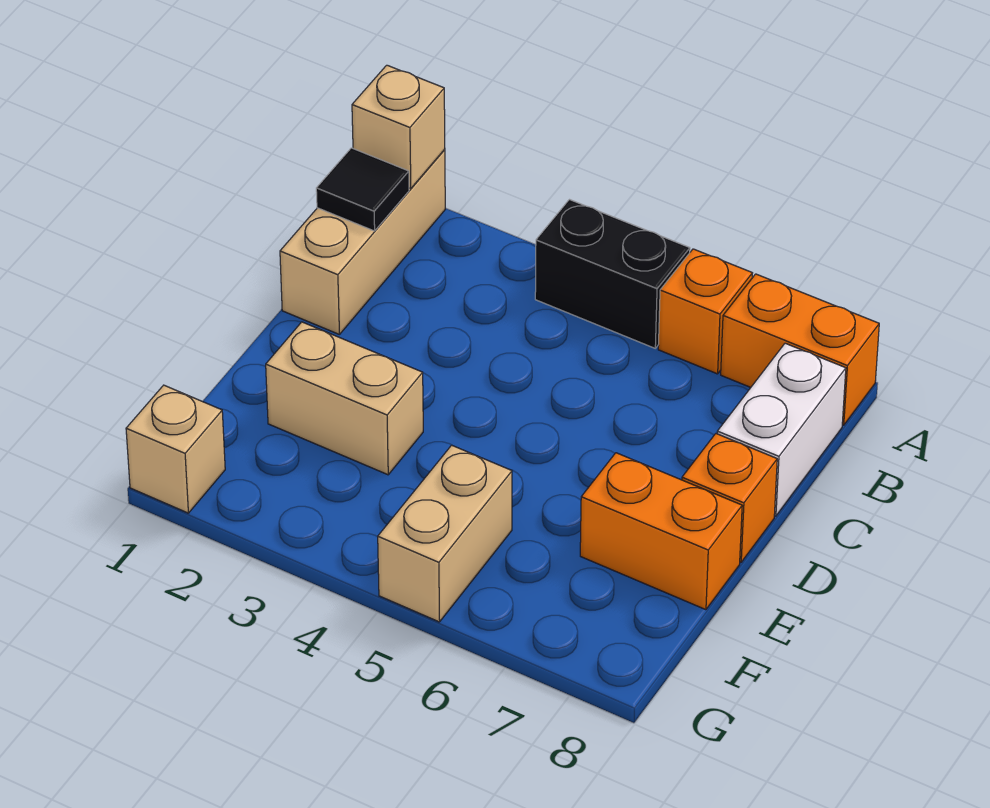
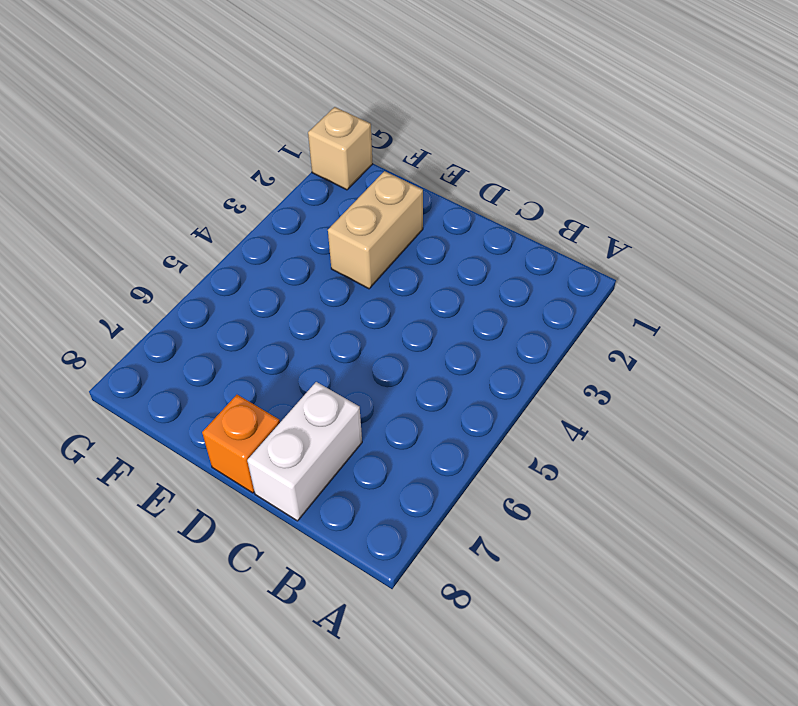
white brick C7:C8 level 1 -> white brick B8:C8 level 1
none -> tan brick A1:C1 level 1
none -> black brick A4:A5 level 1
none -> orange brick A6 level 1

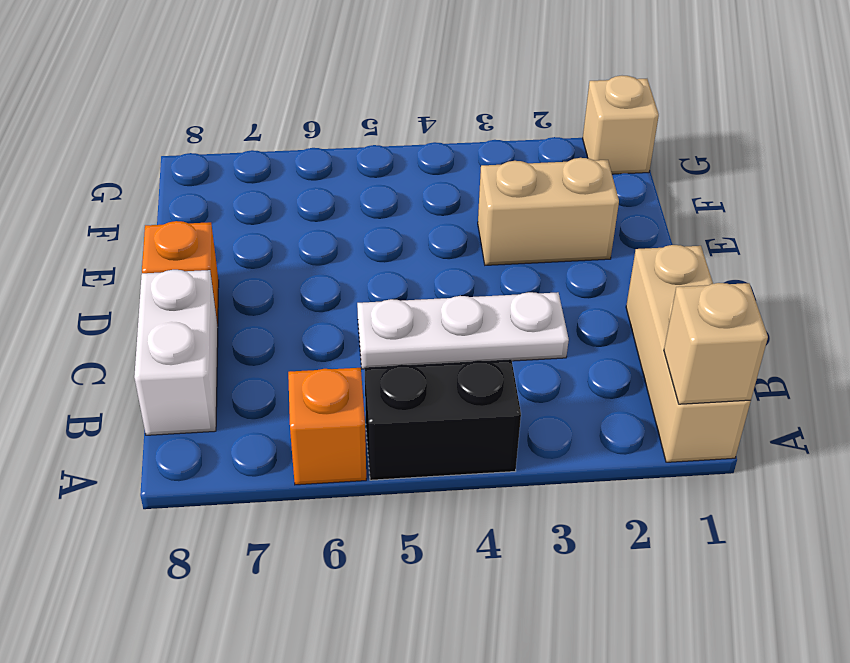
white plate C3:C5 level 1 -> none
none -> orange brick A7:A8 level 1
none -> orange brick E7:E8 level 1
none -> tan brick F5:G5 level 1

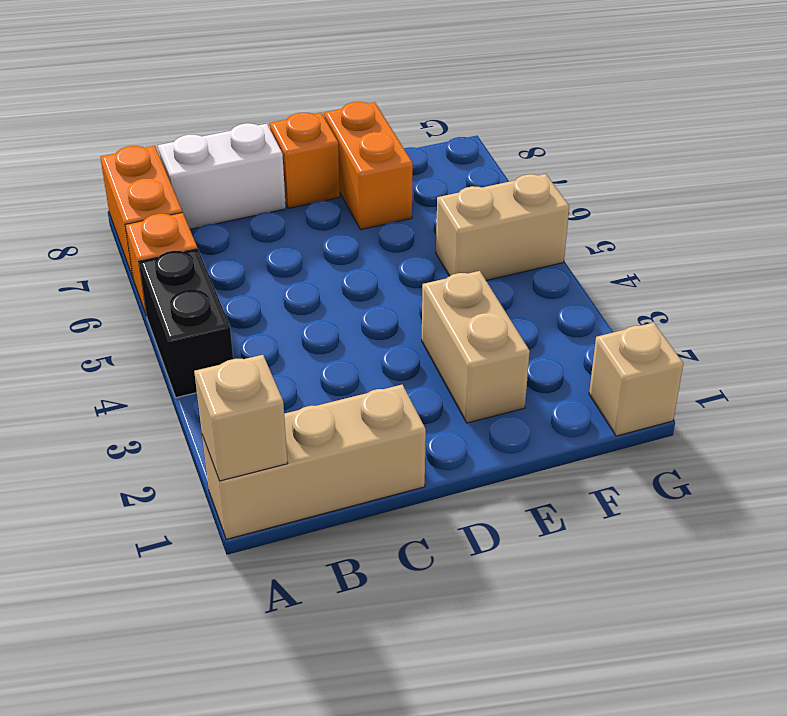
none -> black tile B1 level 2

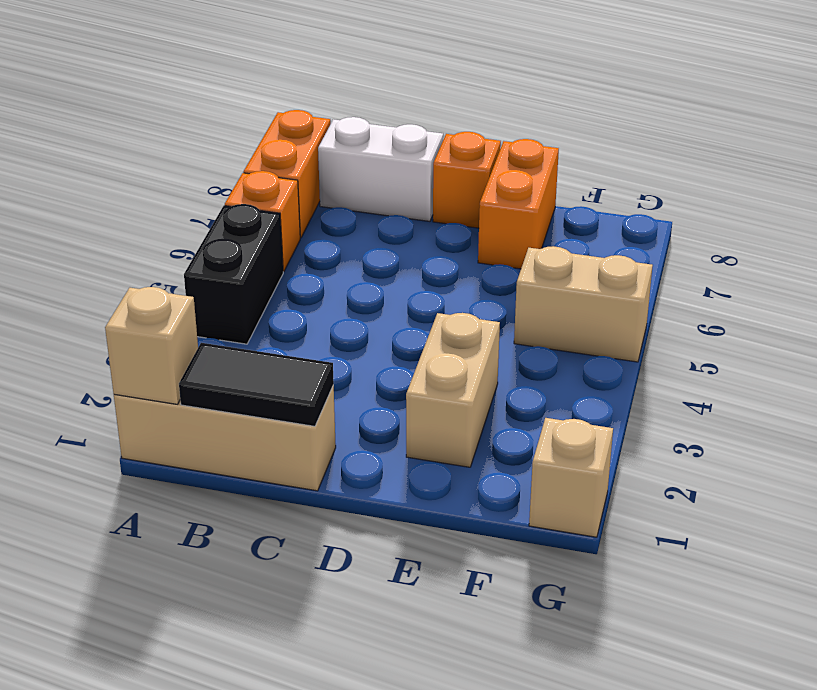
black tile B1:C1 level 2 -> black tile B1 level 2

